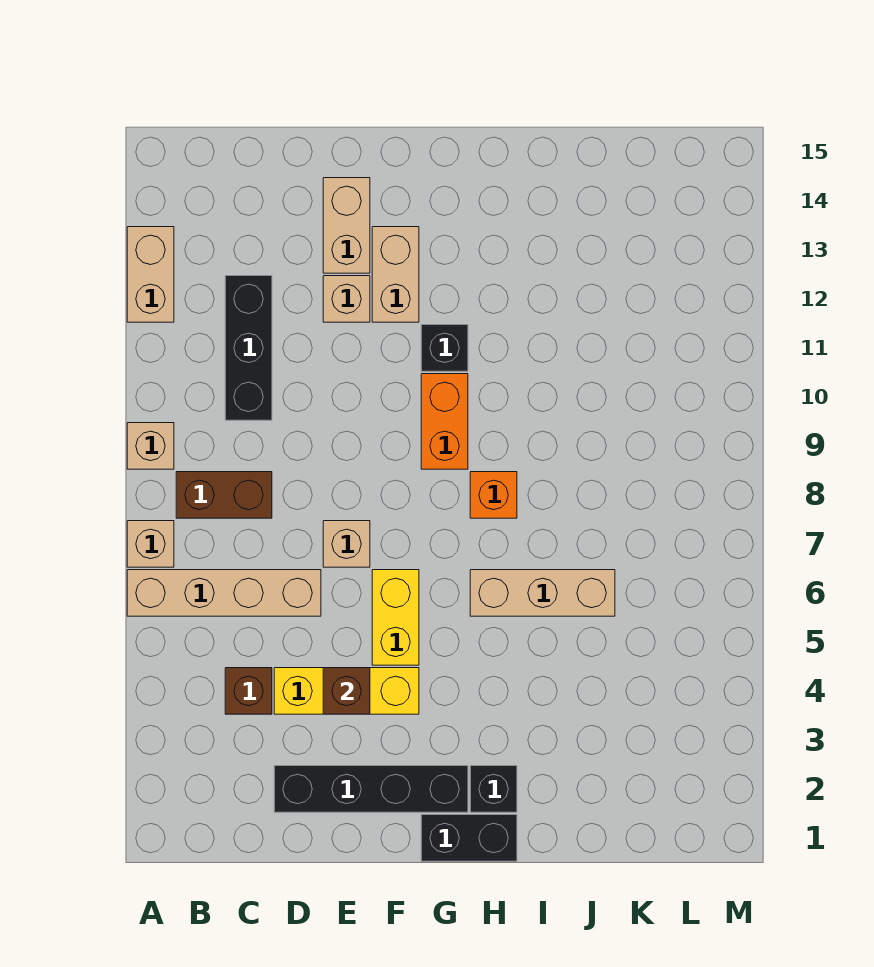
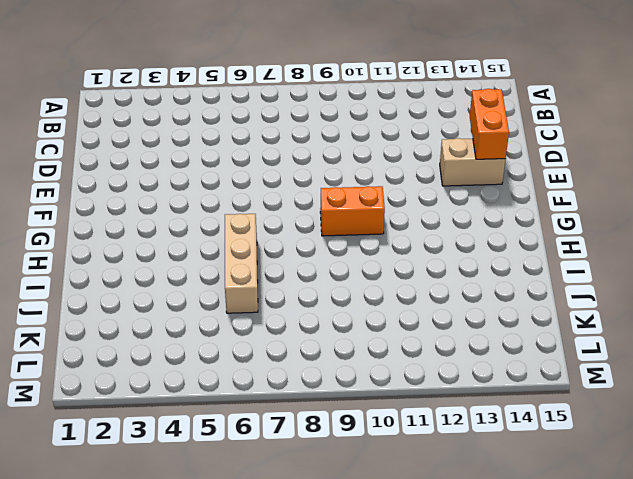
orange brick D14:E14 level 2 -> none
none -> tan brick A6:D6 level 1
none -> tan brick A7 level 1
none -> tan brick A9 level 1

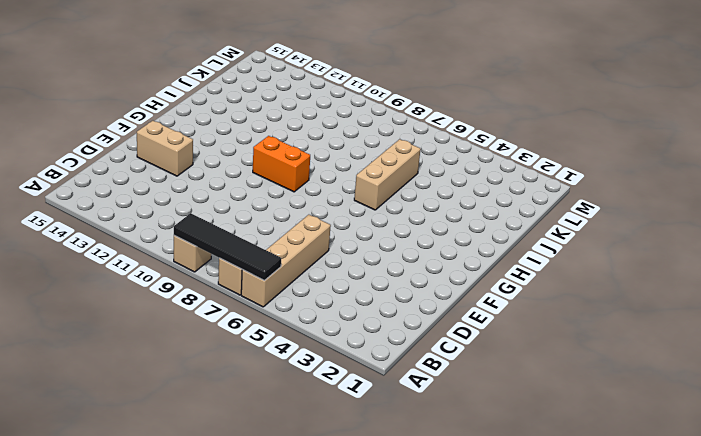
black tile A6:A9 level 2 -> none
none -> tan brick A12:A13 level 1
none -> brown brick B8:C8 level 1
none -> brown brick C4 level 1

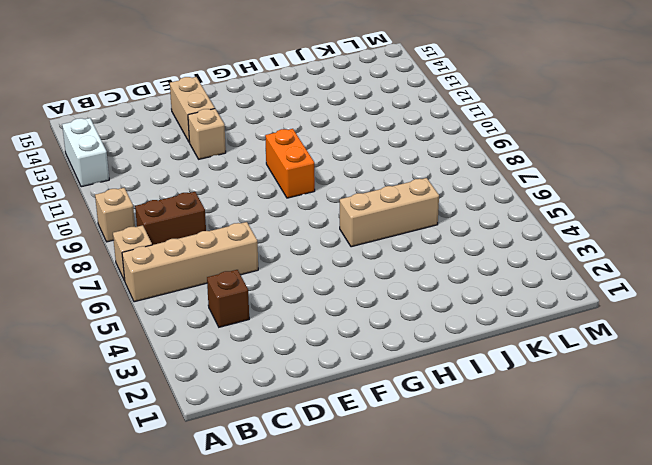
white brick A12:A13 level 1 -> tan brick A12:A13 level 1
none -> black brick C10:C12 level 1
none -> black brick D2:G2 level 1
none -> yellow brick D4:F4 level 1

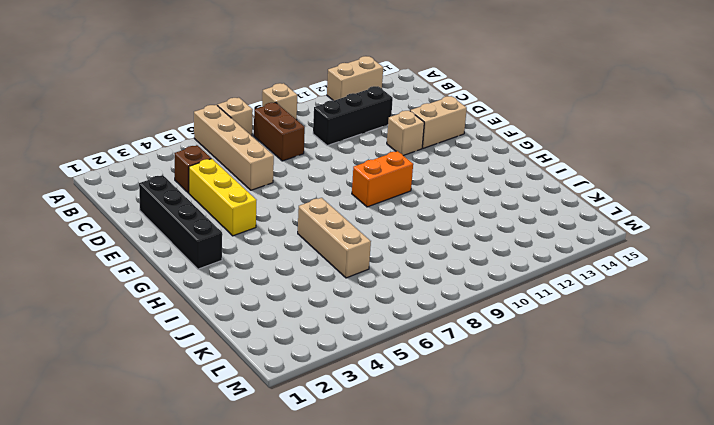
none -> tan brick E7 level 1
none -> yellow brick F5:F6 level 1
none -> tan brick F12:F13 level 1

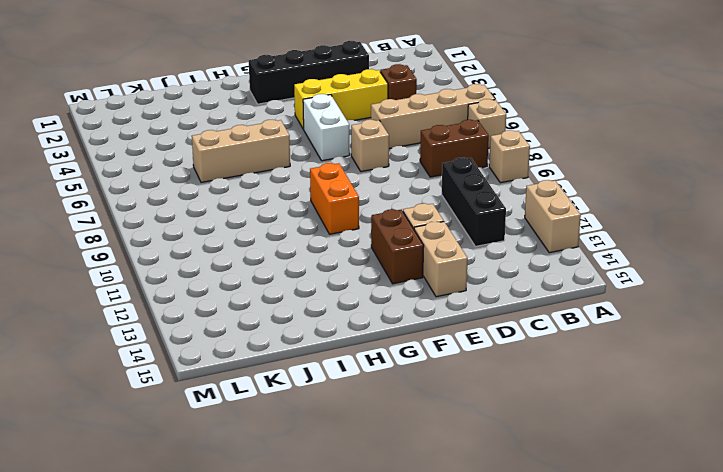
white brick F5:F6 level 1 -> yellow brick F5:F6 level 1
brown brick F12:F13 level 1 -> tan brick F12:F13 level 1
none -> black brick G1:H1 level 1
none -> black brick G11 level 1
none -> black brick H2 level 1

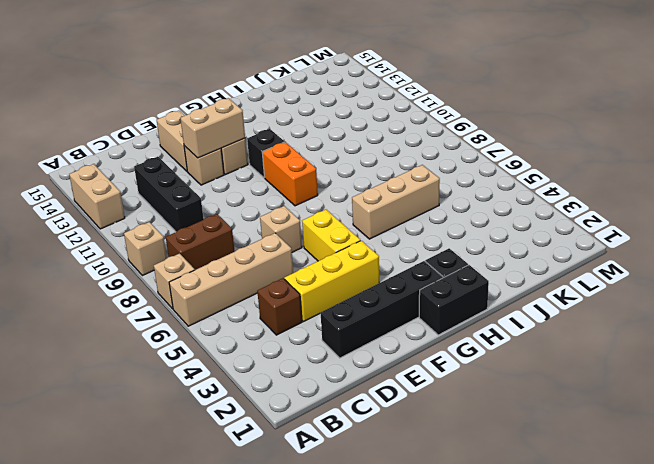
tan brick E12:F12 level 2 -> none
none -> orange brick H8 level 1
none -> brown brick E4 level 2

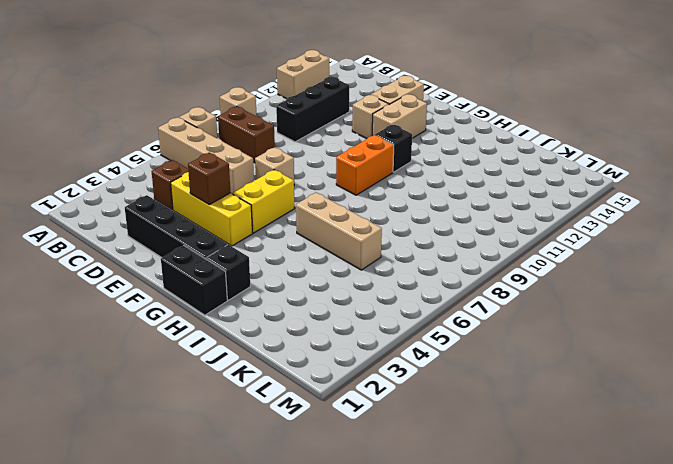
none -> orange brick H8 level 1

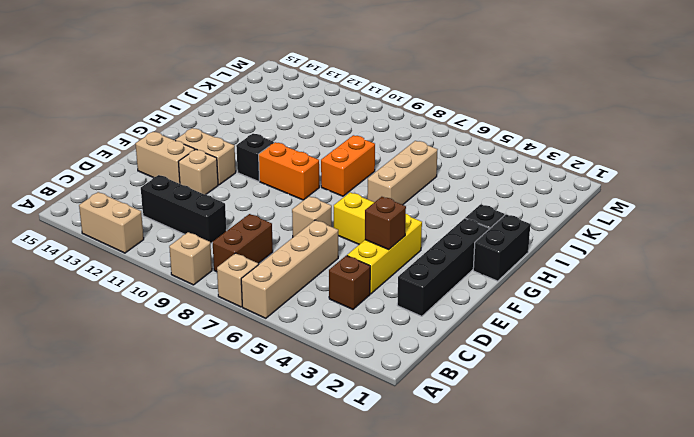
orange brick H8:I8 level 1 -> orange brick H8 level 1

